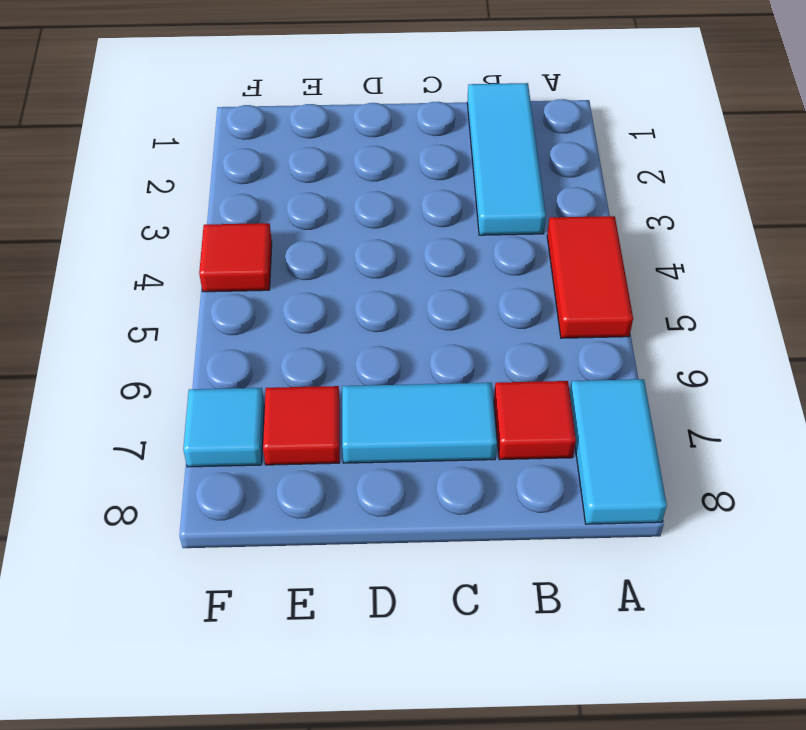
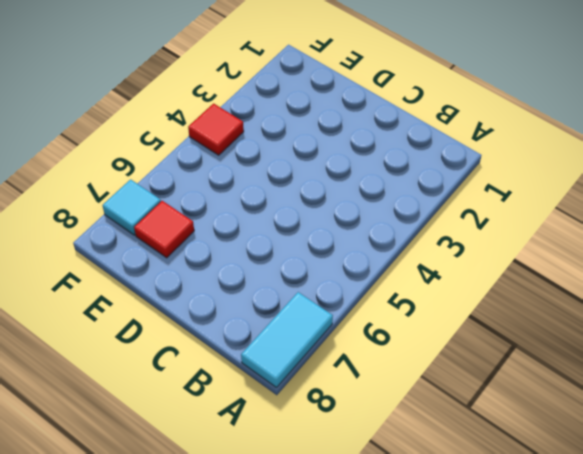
none -> red tile A4:A5 level 1
none -> cyan tile B1:B3 level 1

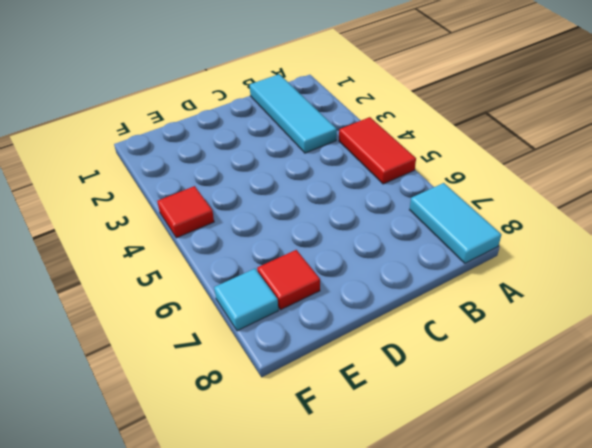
none -> red tile B7 level 1
none -> cyan tile C7:D7 level 1

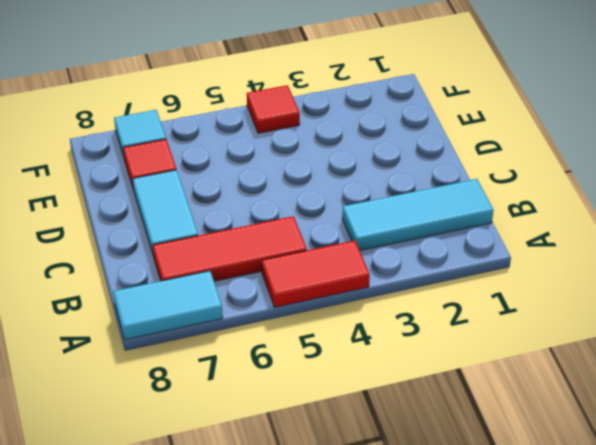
red tile B5:B7 level 1 -> red tile B7 level 1

